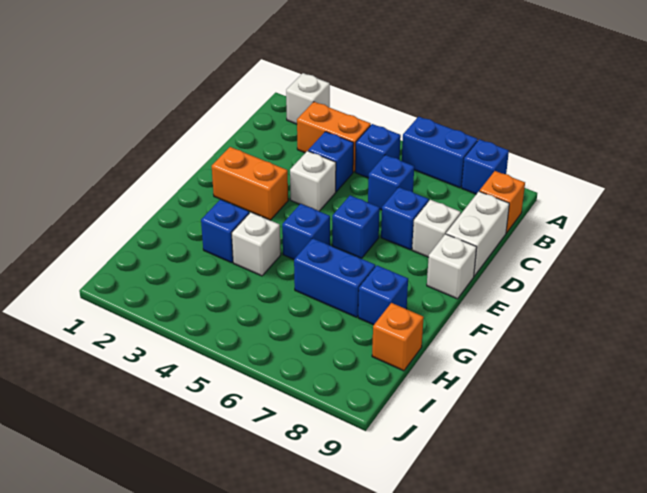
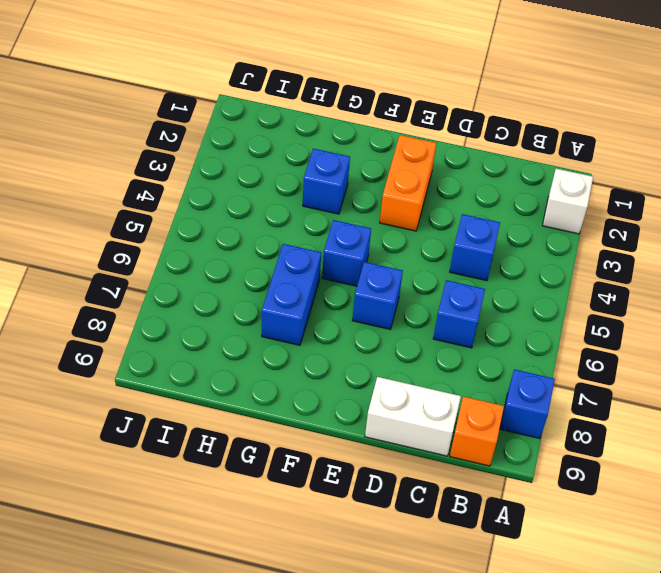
none -> blue brick A6:A7 level 1
none -> orange brick B3:B4 level 1
none -> blue brick B5 level 1

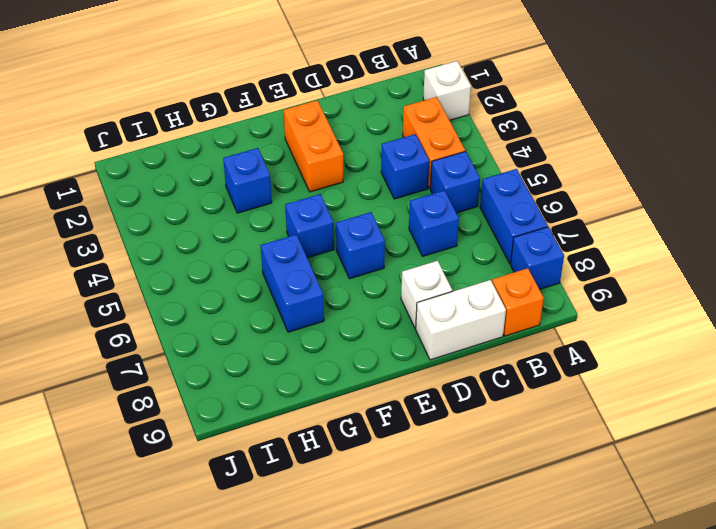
none -> white brick D4 level 1
none -> blue brick D7 level 1
none -> white brick E9 level 1

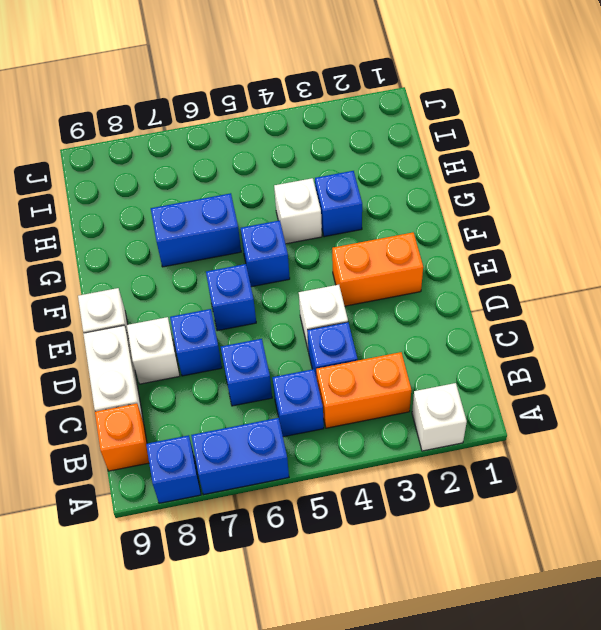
none -> blue brick G8 level 1
none -> orange brick H9 level 1

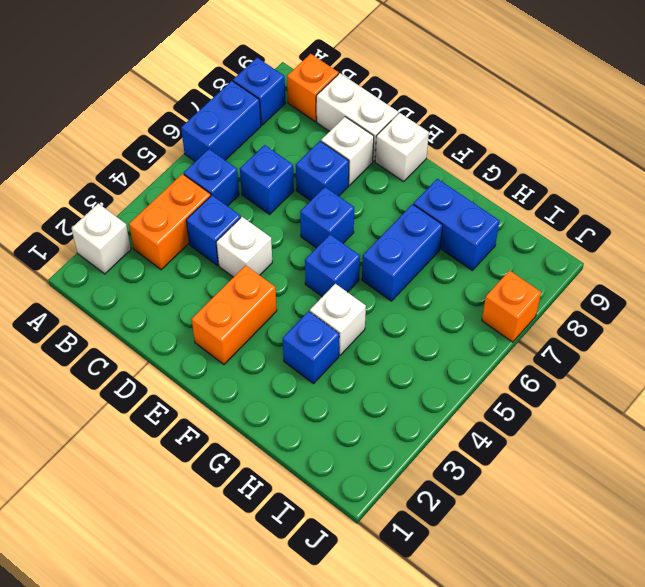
blue brick G8:H8 level 1 -> blue brick G8 level 1
orange brick J7 level 1 -> orange brick H9 level 1

